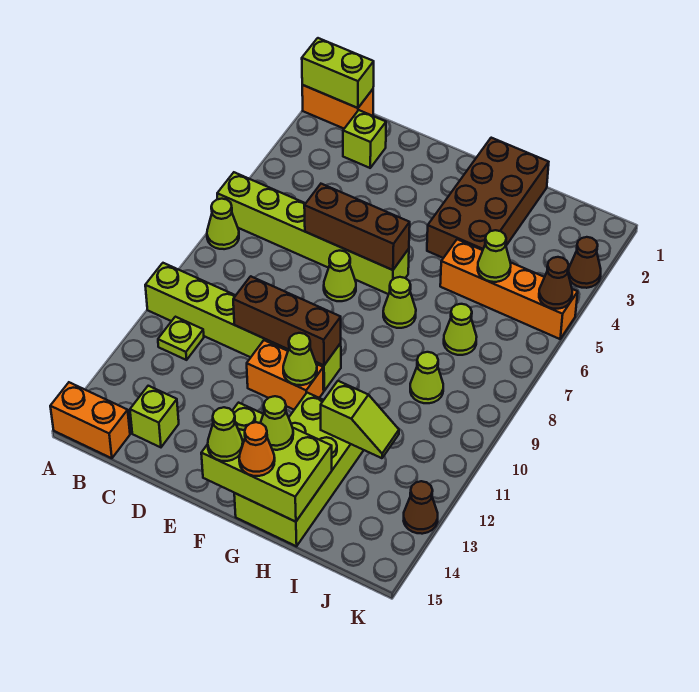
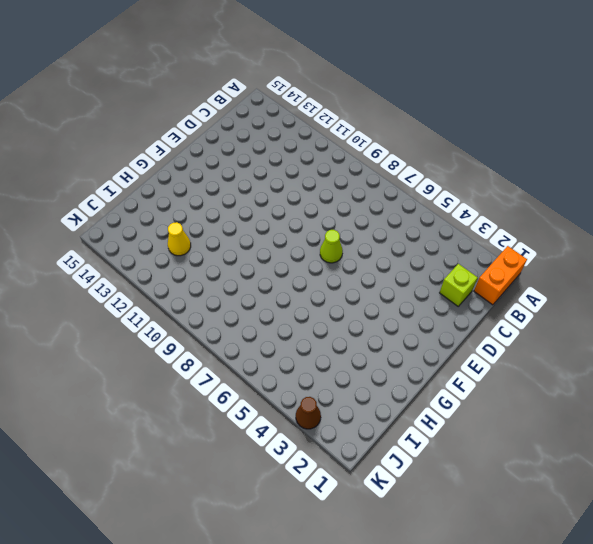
yellow cone I12 level 1 -> none
none -> lime brick A6:F6 level 1
none -> lime cone A7 level 1
none -> lime brick A10:F10 level 1

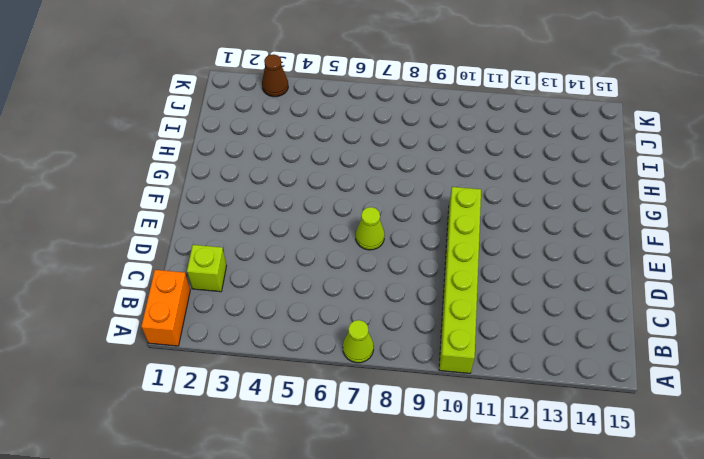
none -> lime brick A6:F6 level 1
none -> orange brick A15:B15 level 1
none -> lime plate B11 level 1

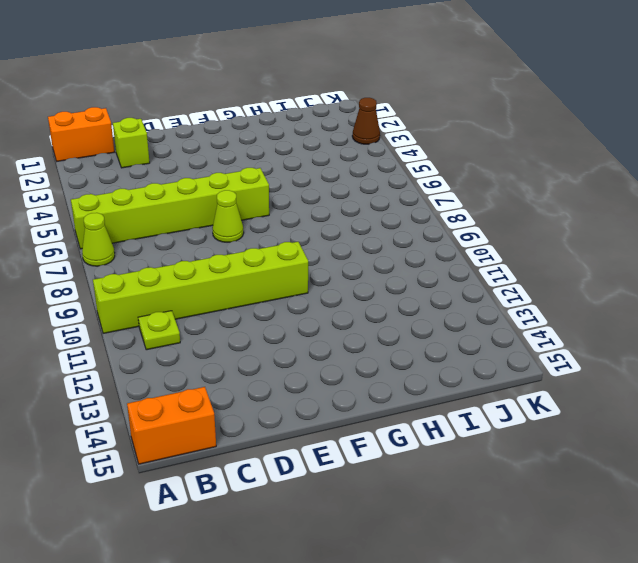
none -> lime brick C14 level 1
none -> orange brick E11:F11 level 1
none -> brown brick G1:H4 level 1

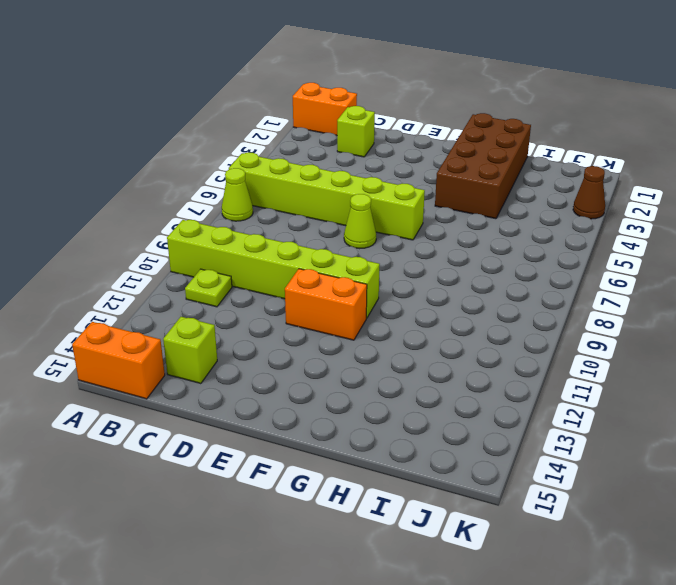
none -> lime cone G7 level 1
none -> lime brick G12:H15 level 1
none -> orange brick H5:K5 level 1

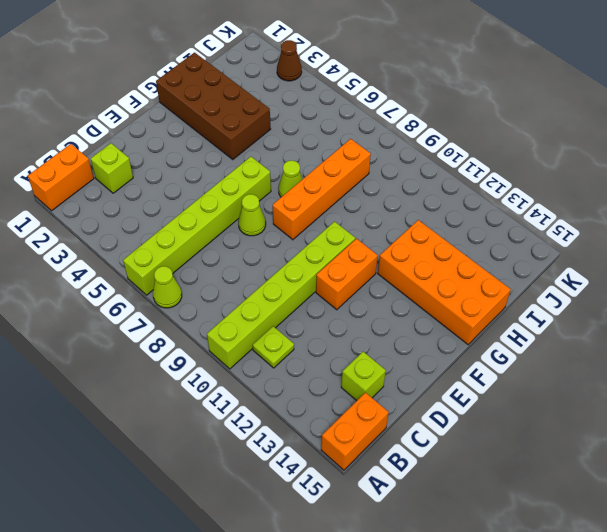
orange brick F8:I8 level 1 -> orange brick H5:K5 level 1
orange brick G12:H15 level 1 -> lime brick G12:H15 level 1
none -> lime cone I7 level 1
none -> lime cone I9 level 1
none -> brown cone K13 level 1

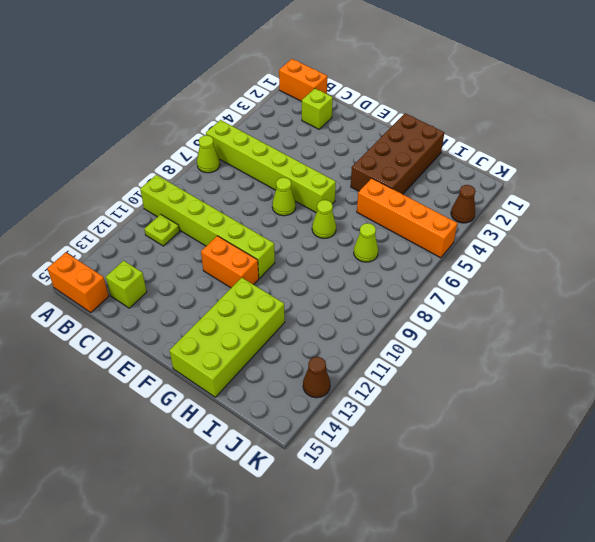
none -> lime cone I9 level 1
none -> lime brick A1:B1 level 2
none -> brown brick D6:F6 level 2

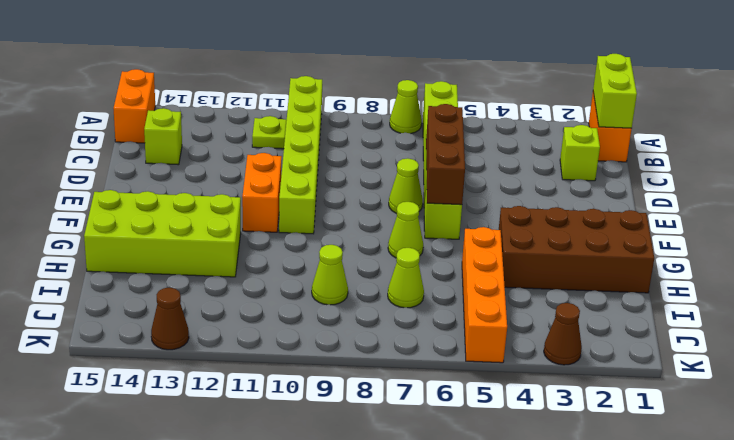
none -> brown brick D10:F10 level 2
none -> lime cone F11 level 2
none -> lime brick F14:H15 level 2

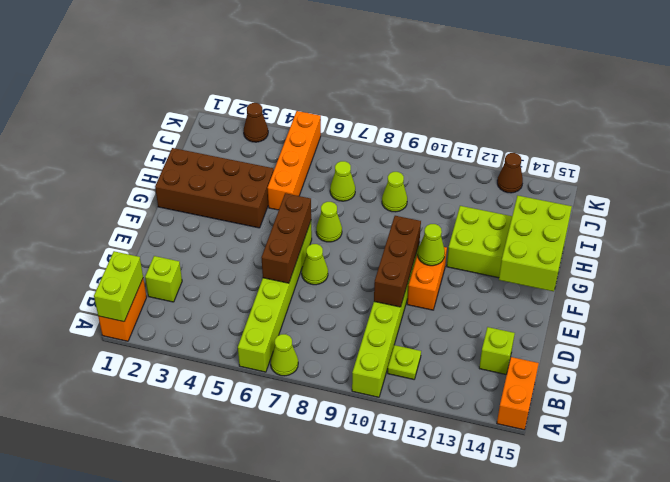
none -> lime slope H12:I12 level 2 top H
none -> lime cone I5 level 2
none -> brown cone K5 level 2

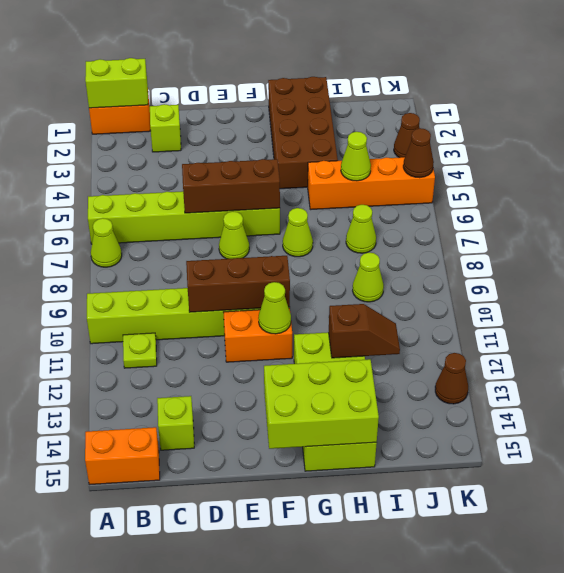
brown slope H12:I12 level 2 top H -> lime slope H12:I12 level 2 top H
none -> lime cone F15 level 3
none -> lime cone G14 level 3
none -> orange cone G15 level 3

